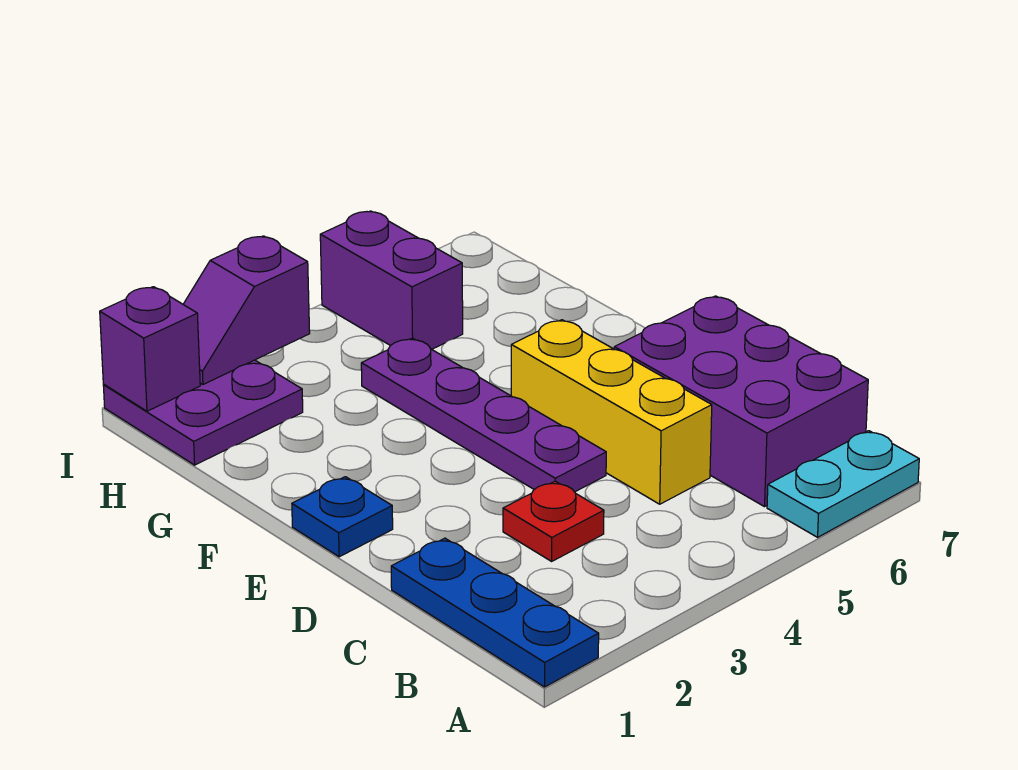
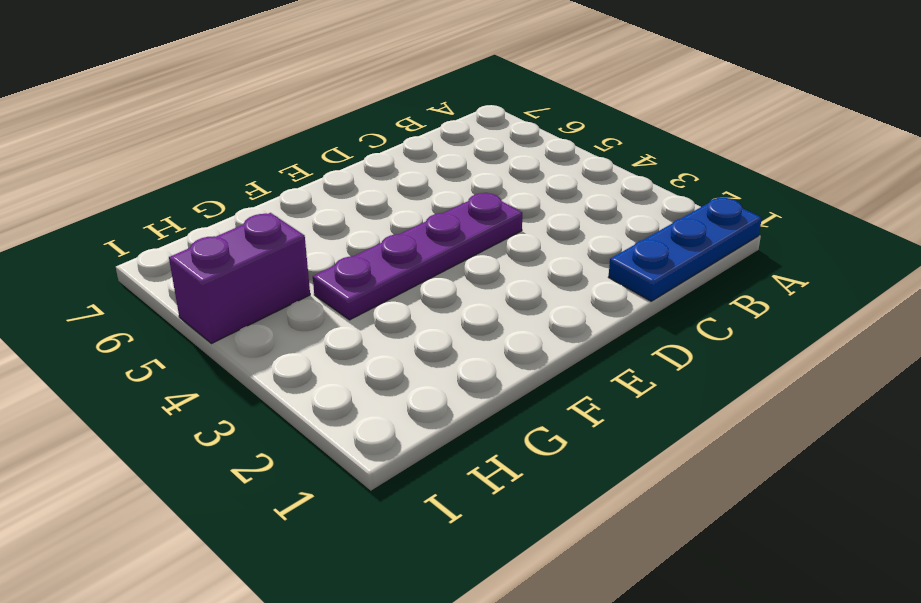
none -> cyan plate A6:A7 level 1
none -> purple brick B6:D7 level 1

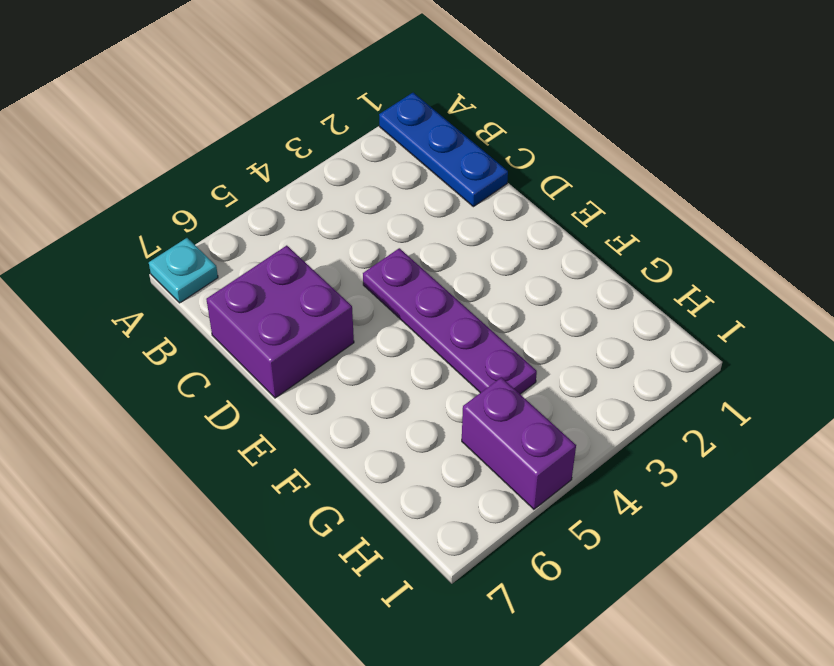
cyan plate A7 level 1 -> cyan plate A6:A7 level 1
purple brick C6:D7 level 1 -> purple brick B6:D7 level 1
none -> red plate C3 level 1
none -> yellow brick C5:E5 level 1

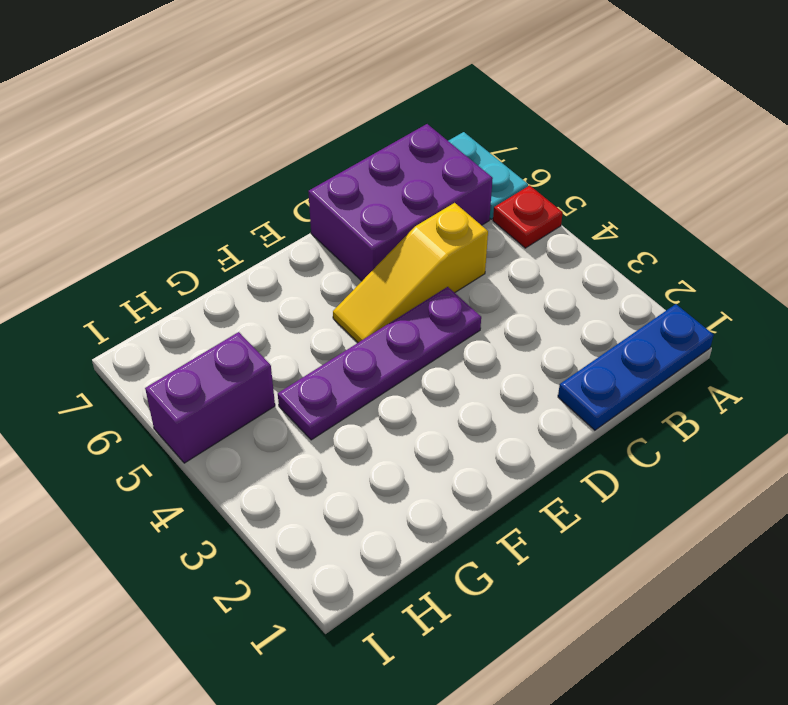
red plate A5 level 1 -> red plate C3 level 1
yellow slope C5:E5 level 1 top C -> yellow brick C5:E5 level 1
none -> blue plate E1 level 1
none -> purple plate H1:I2 level 1

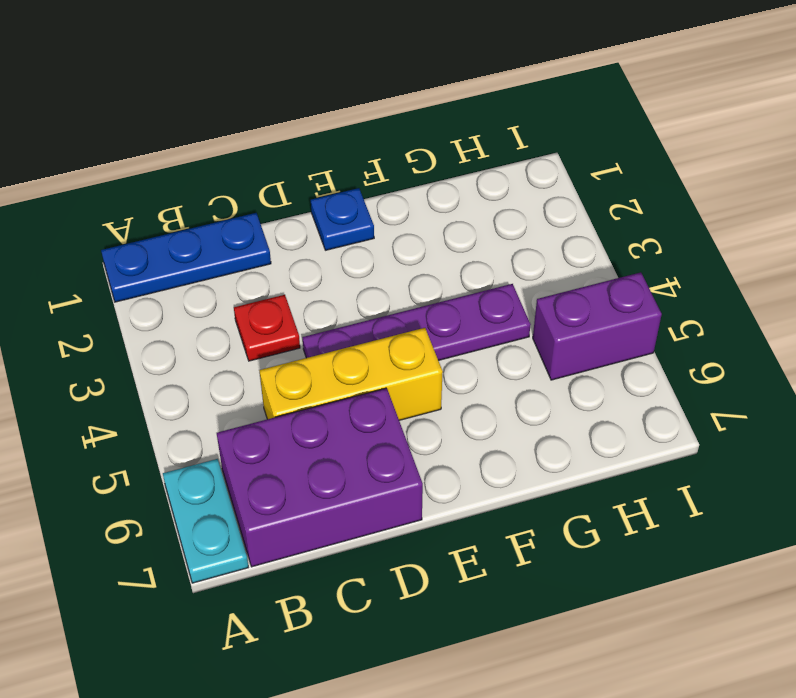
none -> purple plate H1:I2 level 1
none -> purple brick I1 level 2

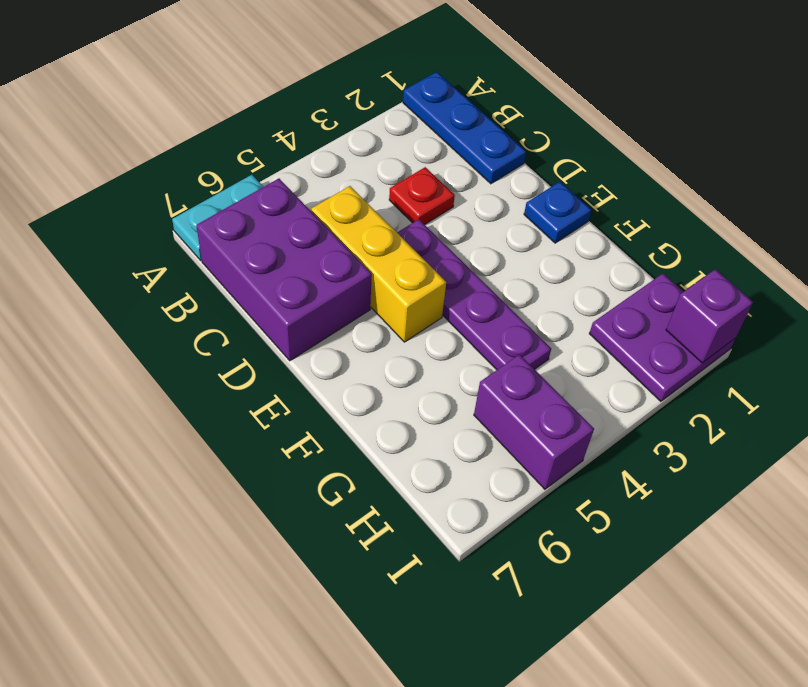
none -> purple slope I2:I3 level 2 top 3

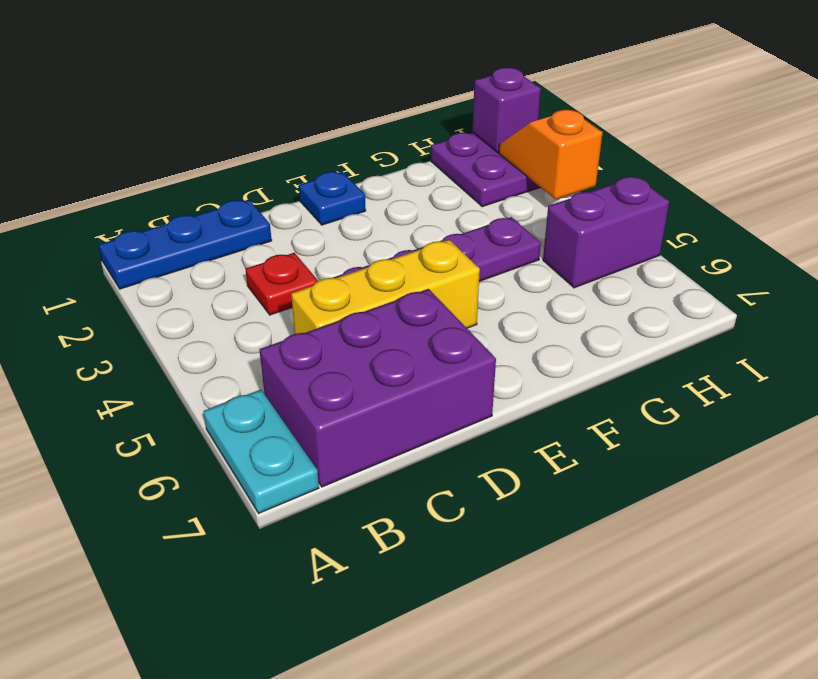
orange slope I2:I3 level 2 top 3 -> purple slope I2:I3 level 2 top 3

